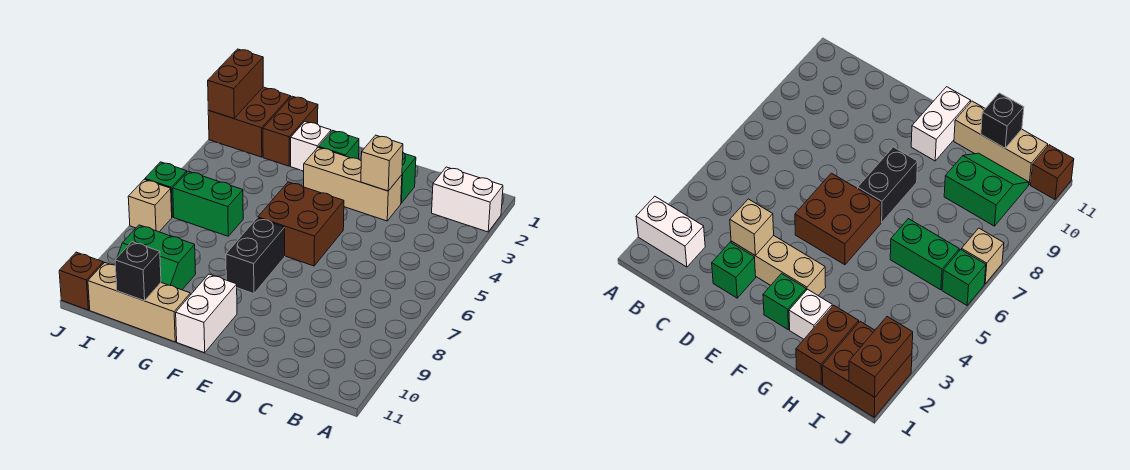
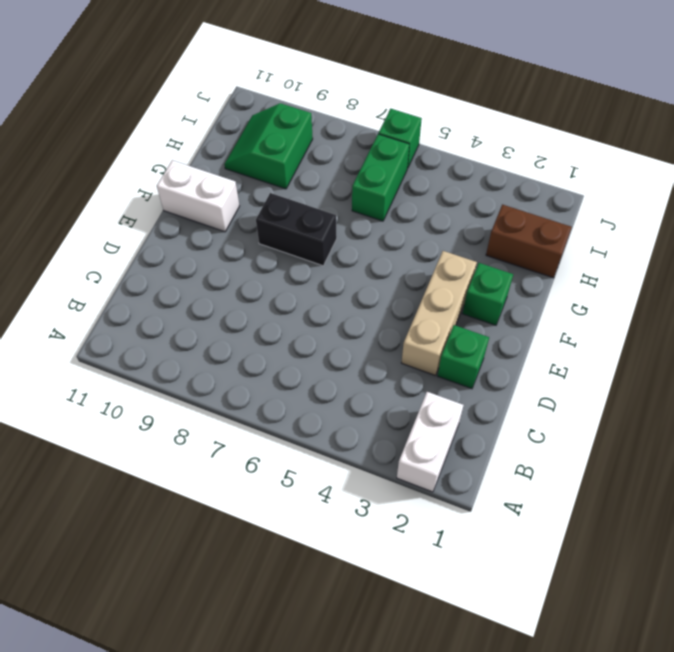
none -> brown brick E5:F6 level 1
none -> white brick G2 level 1
none -> tan brick G11:I11 level 1

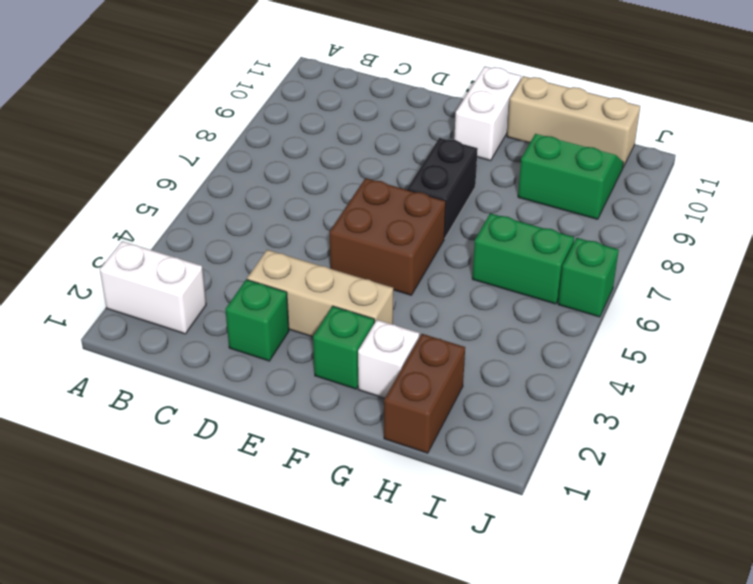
none -> brown brick I1:J2 level 1
none -> tan brick J7 level 1
none -> brown brick J11 level 1

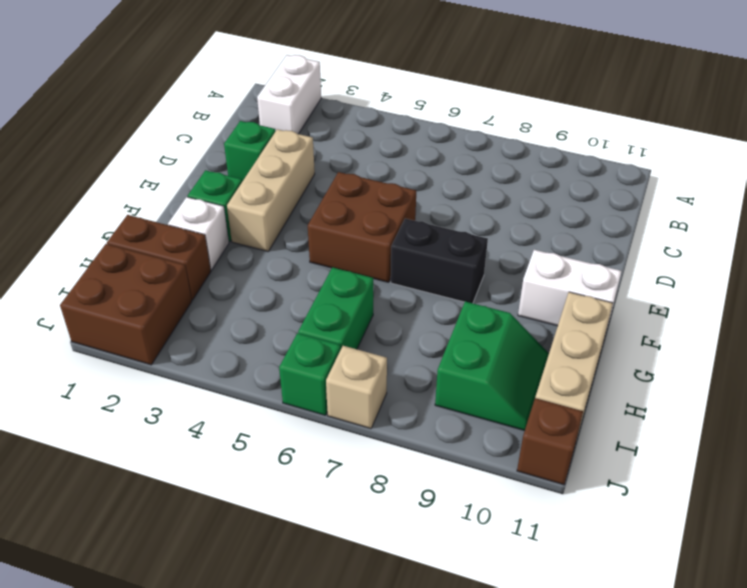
none -> tan brick D3 level 2
none -> black brick H11 level 2
none -> brown brick J1:J2 level 2

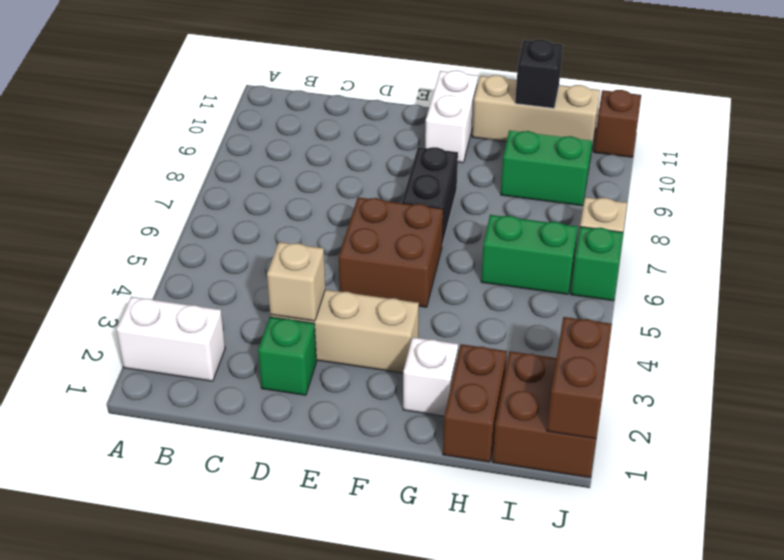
none -> green brick F2 level 1

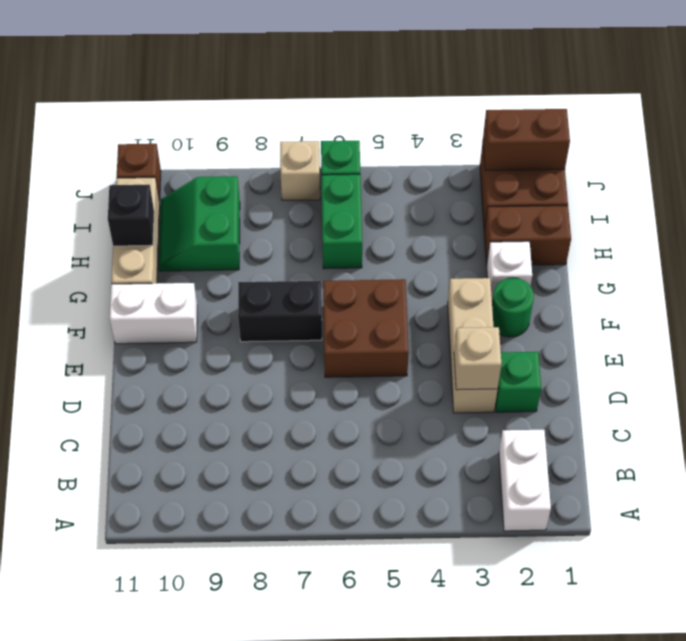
green round brick F2 level 1 -> green brick F2 level 1

